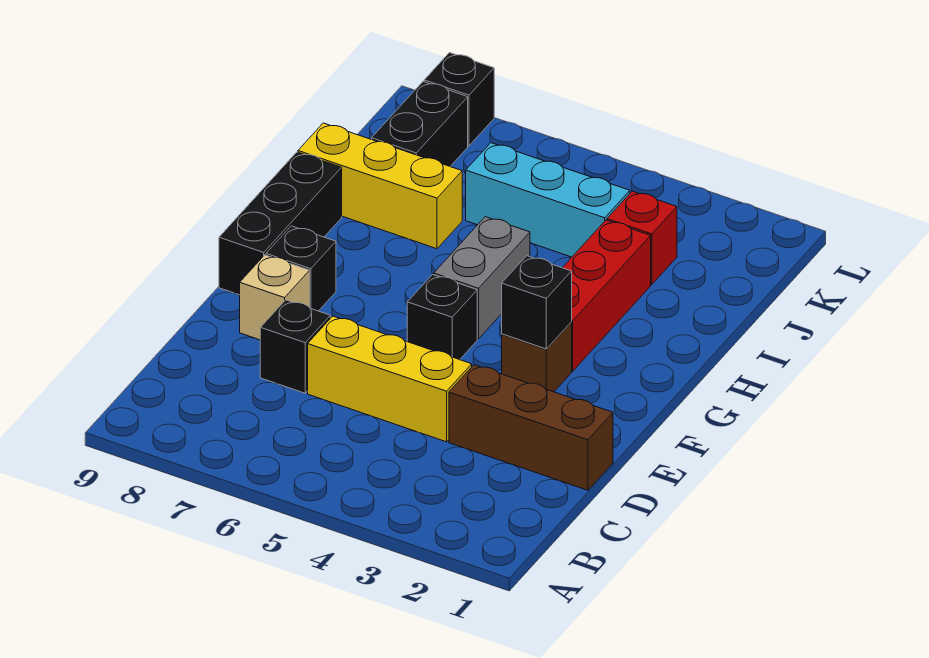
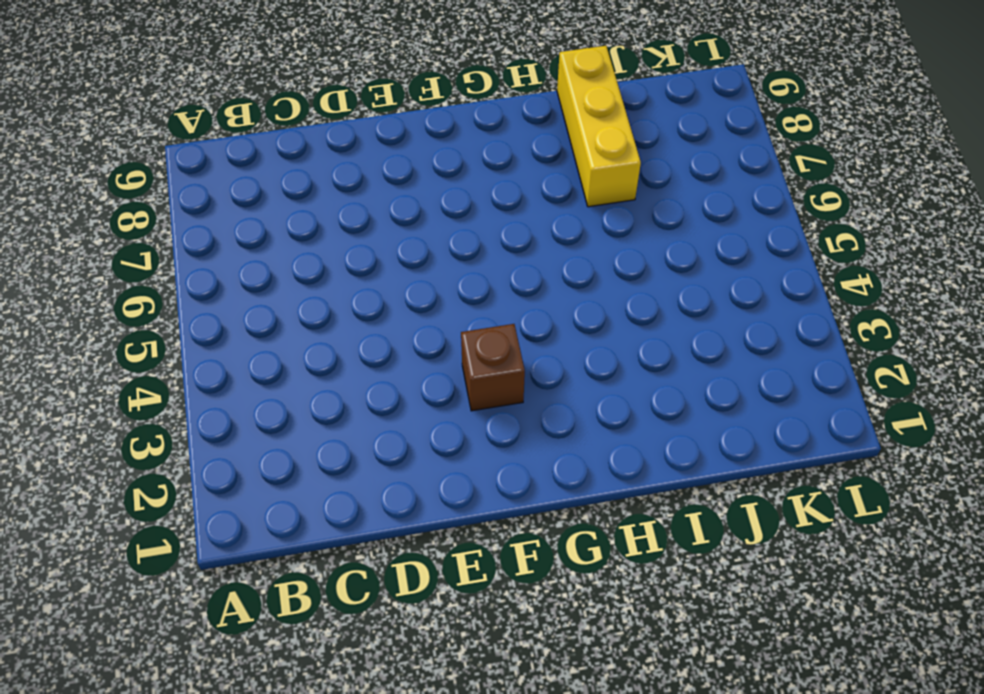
none -> brown brick D1:D3 level 1
none -> yellow brick D4:D6 level 1
none -> black brick D7 level 1

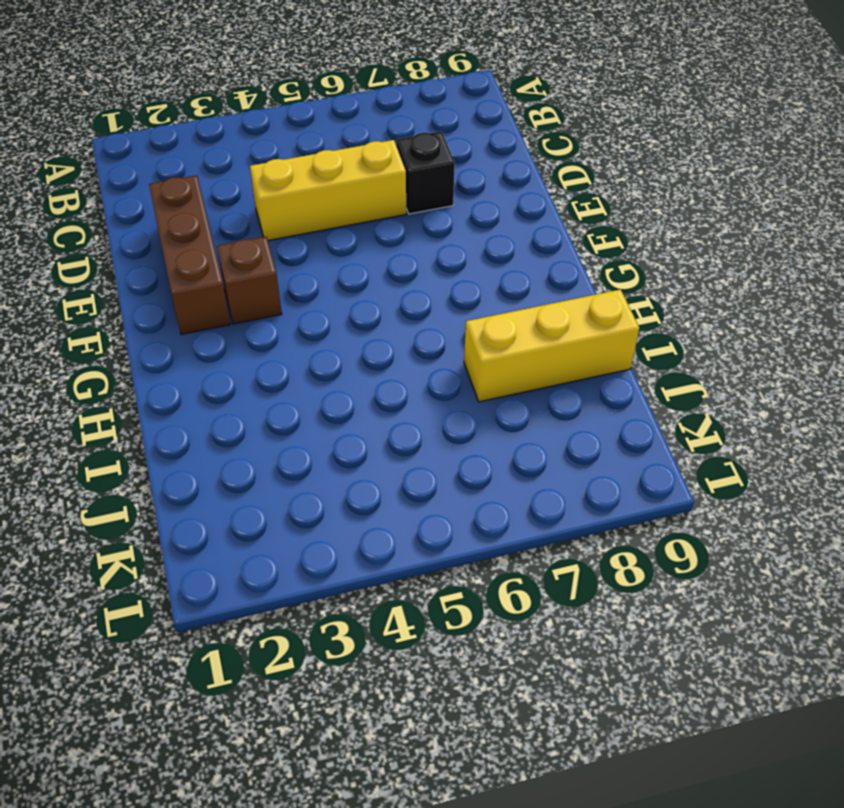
brown brick D2:F2 level 1 -> brown brick D1:D3 level 1
none -> tan brick E8 level 1
none -> black brick F5 level 1
none -> black brick F8 level 1

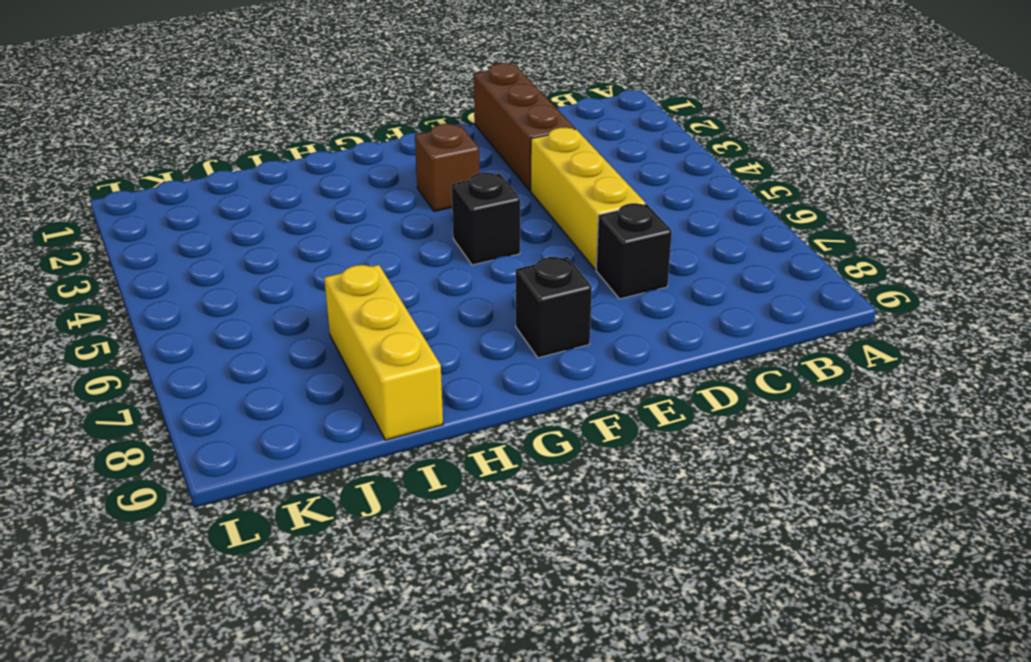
none -> tan brick E8 level 1
none -> black brick F9:H9 level 1
none -> red brick G3:I3 level 1

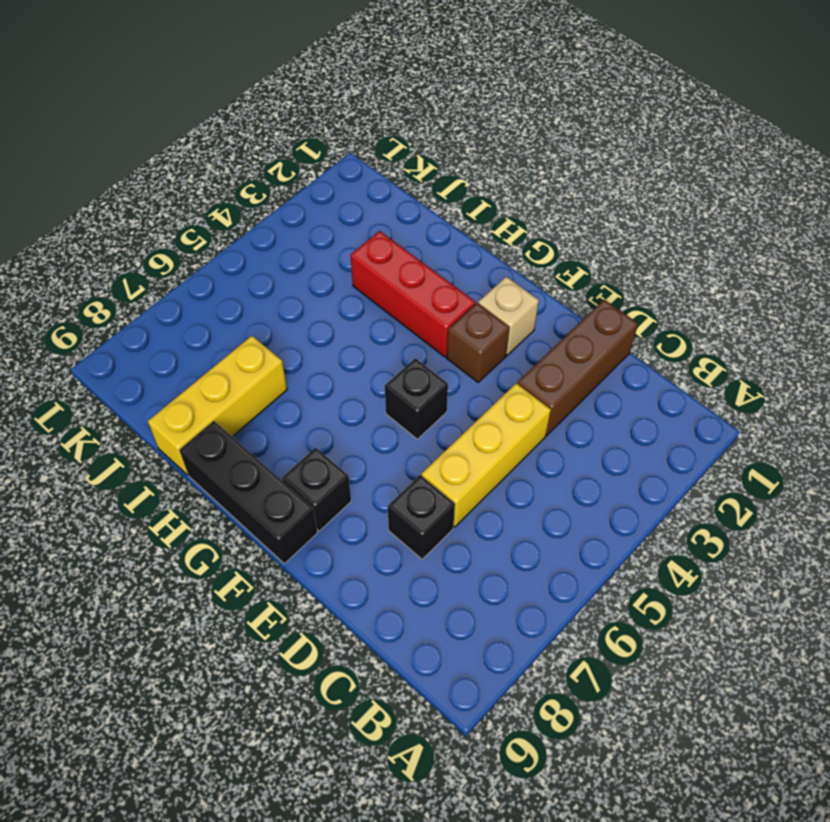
tan brick F2 level 1 -> tan brick E8 level 1
none -> grey brick G5:H5 level 1
none -> red brick J3 level 1
none -> cyan brick J4:J6 level 1

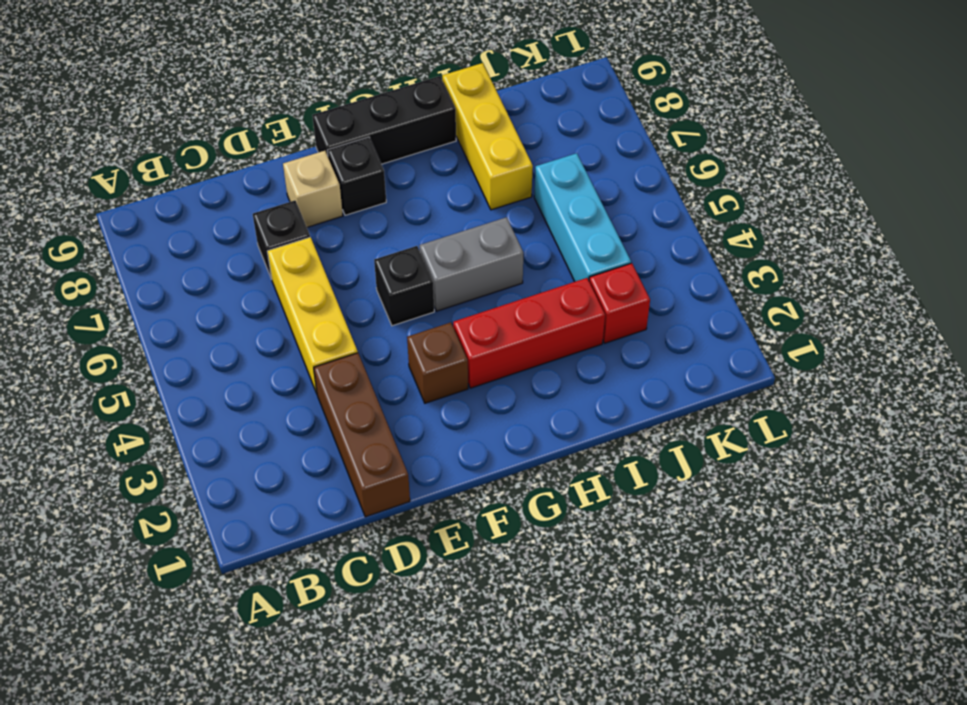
none -> black brick J8:K8 level 1
none -> black brick L8 level 1
none -> black brick F3 level 2

